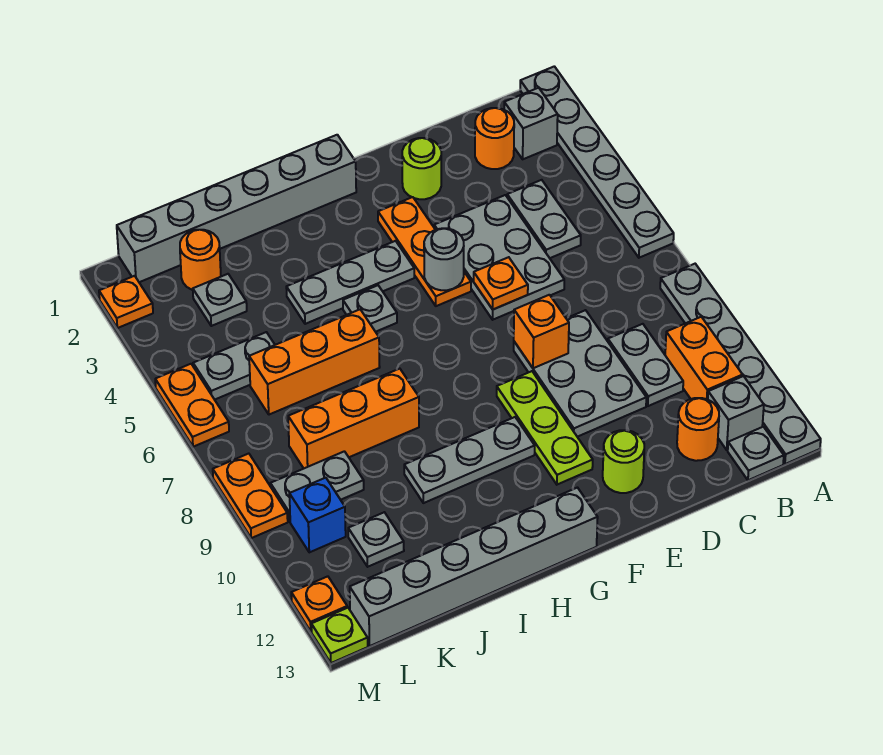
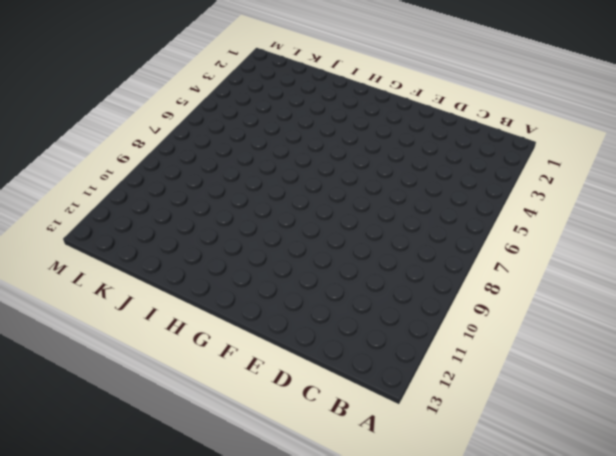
none -> grey plate A1:A6 level 1
none -> grey plate A8:A13 level 1
none -> grey brick B2 level 1
none -> orange brick B10:B11 level 1

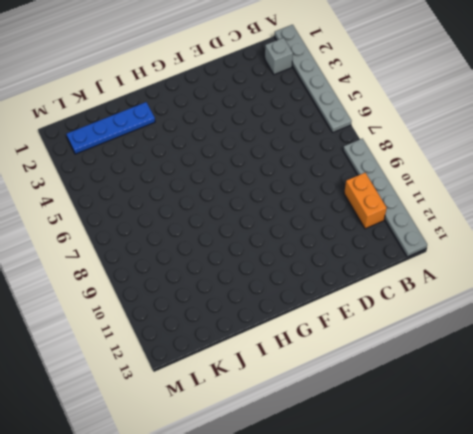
blue plate I2:L2 level 1 -> orange round brick K2 level 1
none -> grey brick B12 level 1
none -> grey plate B13 level 1
none -> orange round brick C2 level 1
none -> grey plate C4:C5 level 1

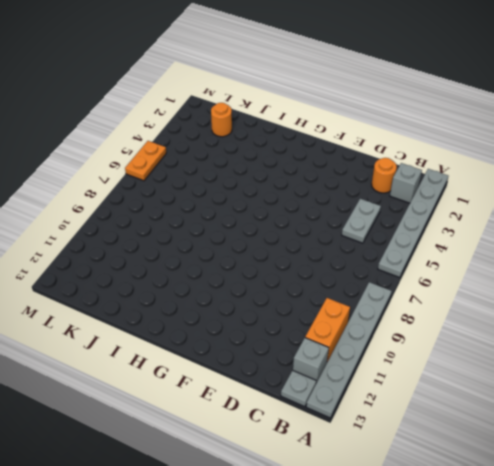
none -> grey plate C9:C10 level 1
none -> orange round brick C12 level 1
none -> grey plate D4:E6 level 1
none -> grey plate D8:E10 level 1

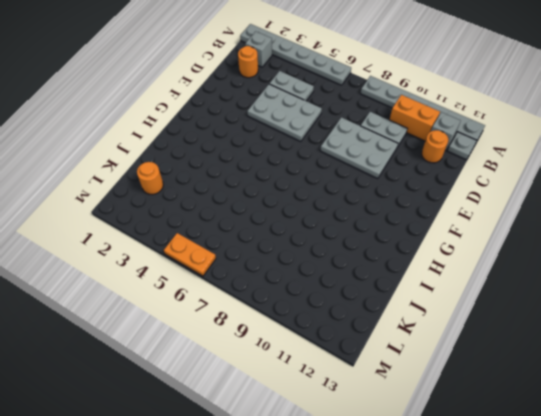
none -> lime round brick E2 level 1
none -> lime round brick E12 level 1
none -> orange plate F3:F5 level 1
none -> lime plate F9:F11 level 1

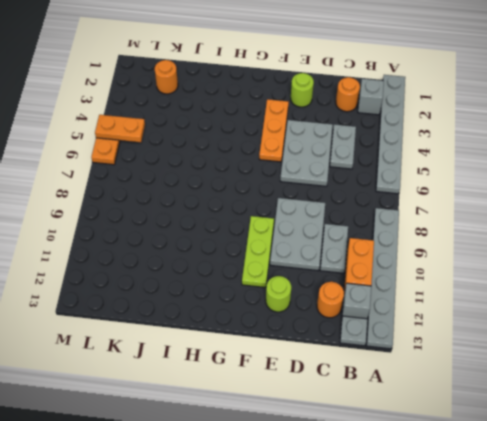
orange plate L5:M5 level 2 -> orange plate M8:M9 level 1
none -> grey brick G1:L1 level 1
none -> grey plate G4:I4 level 1
none -> grey plate G10:I10 level 1
none -> grey brick G13:L13 level 1

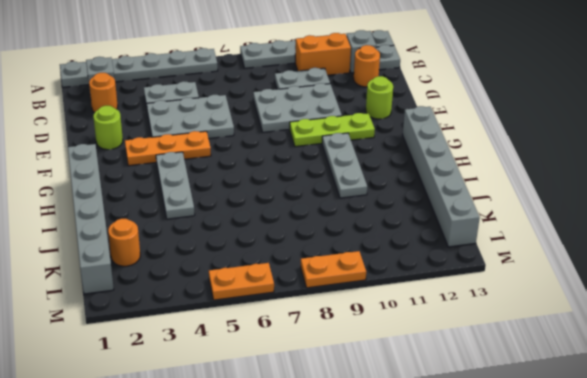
none -> grey plate H5 level 1
none -> orange brick I6:K6 level 1
none -> orange brick I8:K8 level 1
none -> grey plate K3 level 1

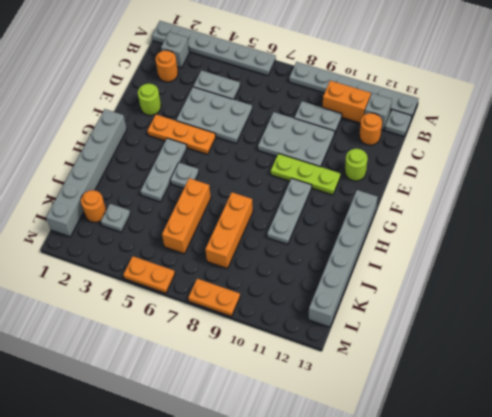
none -> grey plate K5:L5 level 1
none -> grey plate K9:L9 level 1
none -> grey plate K11 level 1
none -> blue brick L10 level 1

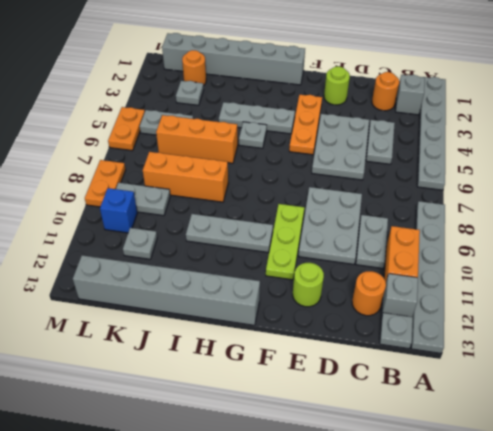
none -> orange plate M2 level 1
none -> orange plate M12 level 1
none -> lime plate M13 level 1
none -> orange plate E6 level 2

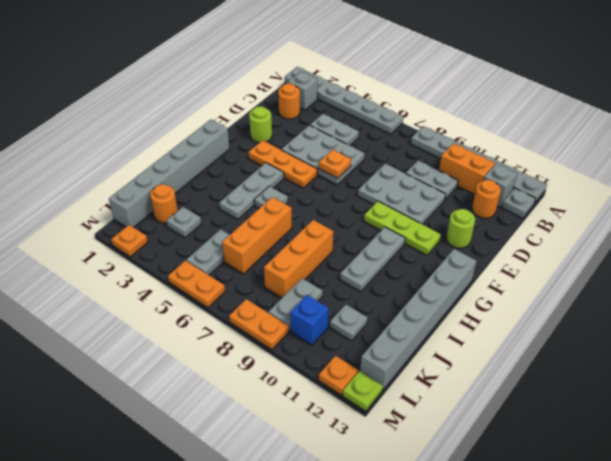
none -> orange brick E8 level 2
none -> grey round brick F5 level 2

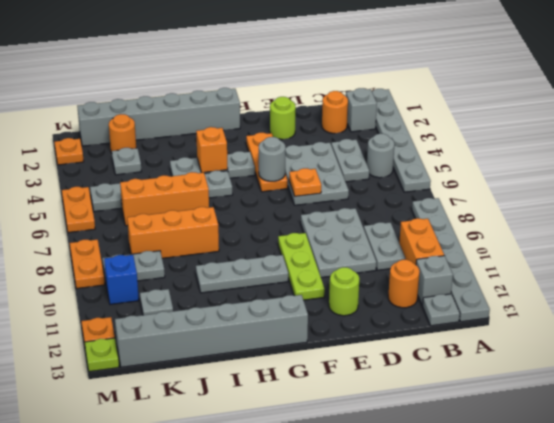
grey round brick B5 level 1 -> none
orange brick H4 level 2 -> orange brick E8 level 2

